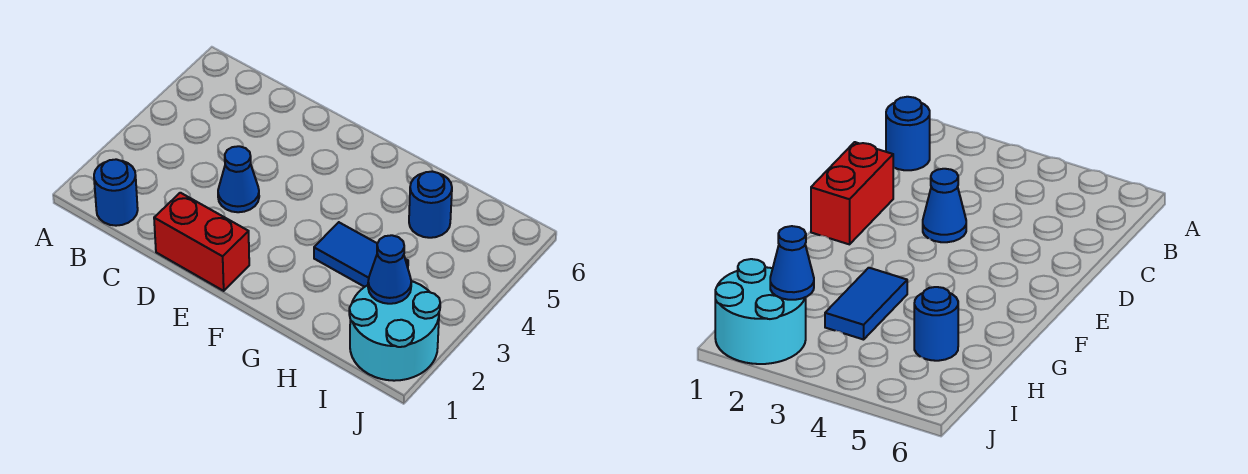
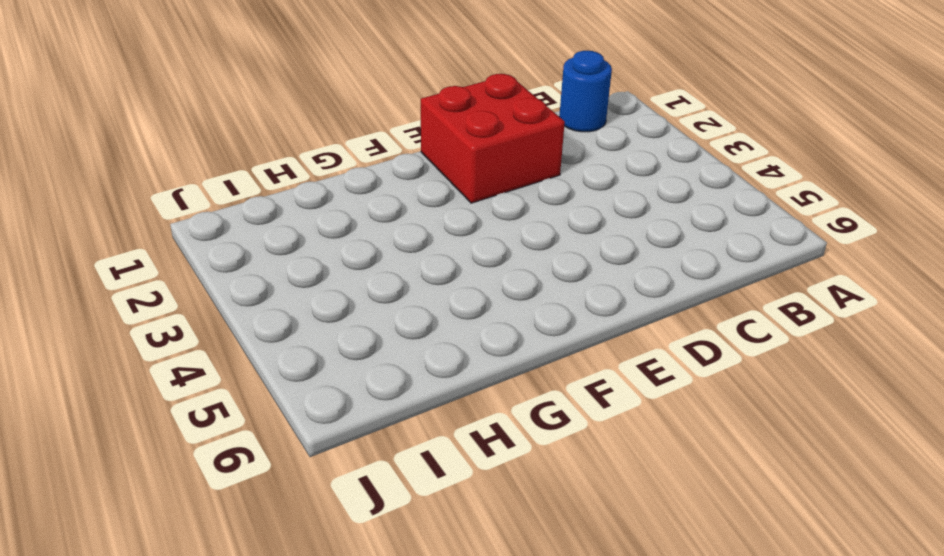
red brick D1:E2 level 1 -> red brick D1:E1 level 1
none -> blue cone D3 level 1
none -> blue tile G3:H3 level 1

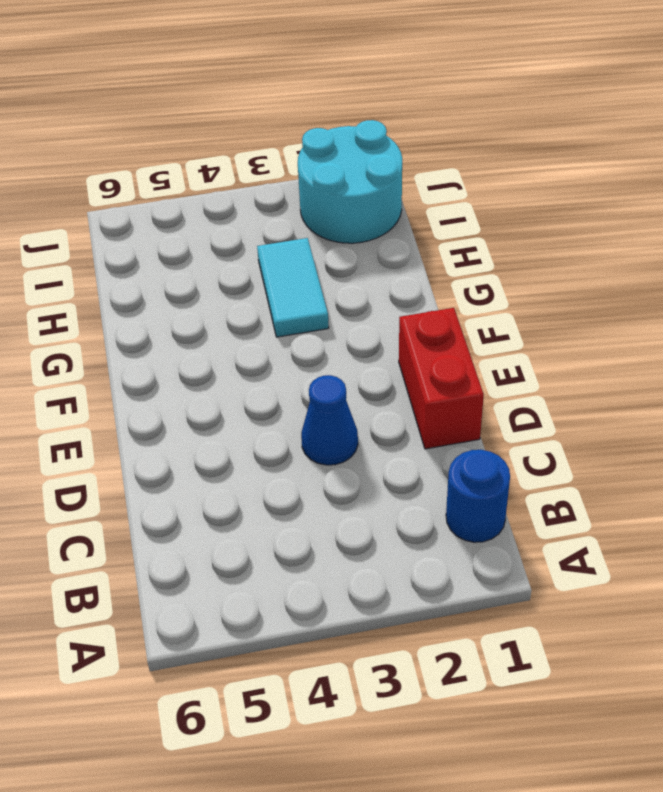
cyan tile G3:H3 level 1 -> blue tile G3:H3 level 1
none -> blue round brick H5 level 1
none -> blue cone I2 level 2

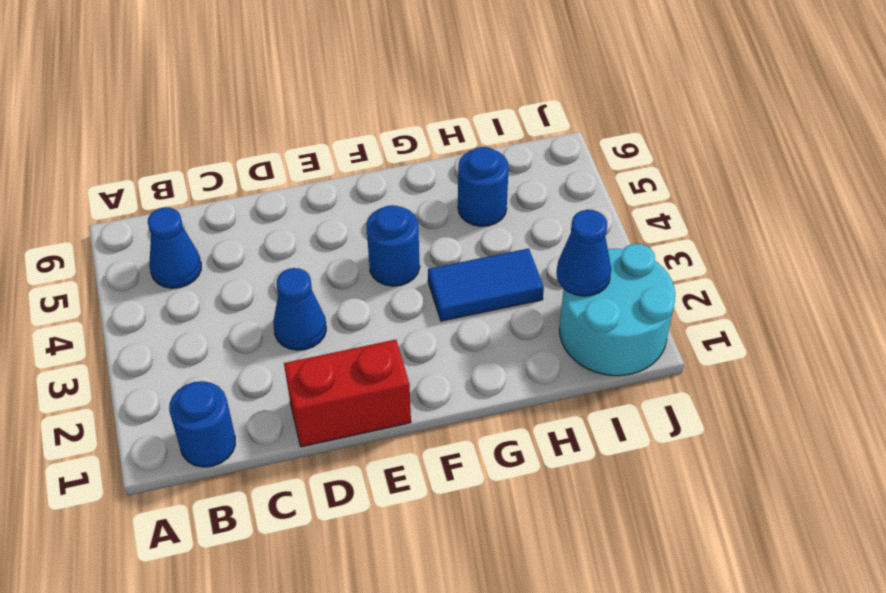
blue cone B5 level 1 -> none
blue round brick F4 level 1 -> none

